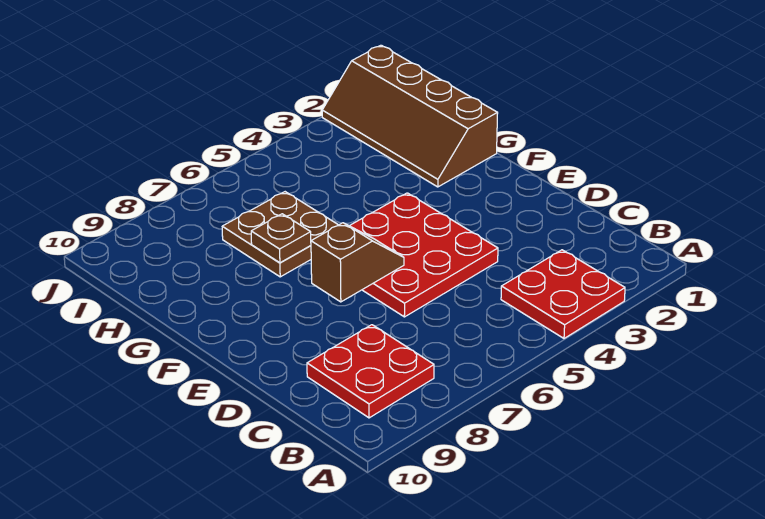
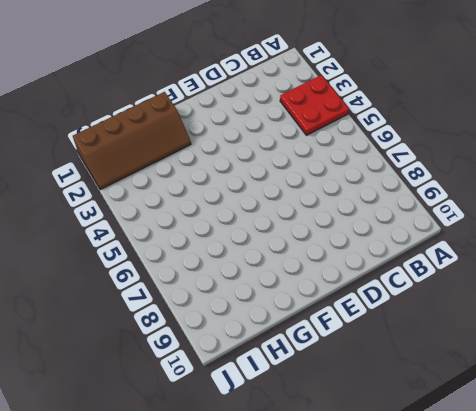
none -> red plate B8:C9 level 1
none -> red plate D4:F6 level 1

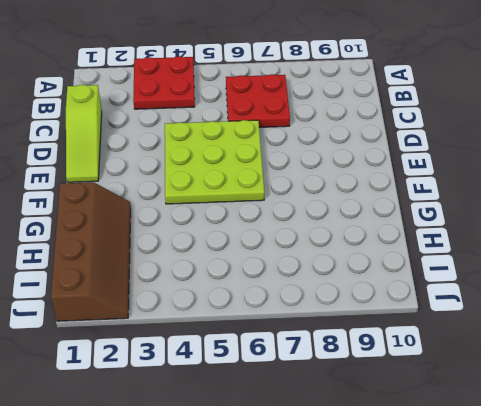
red plate B6:C7 level 1 -> red plate B8:C9 level 1
lime slope C1:E1 level 1 top C -> none
lime plate D4:F6 level 1 -> red plate D4:F6 level 1
none -> brown plate G6:H7 level 1
none -> brown slope E6:E7 level 2 top 7

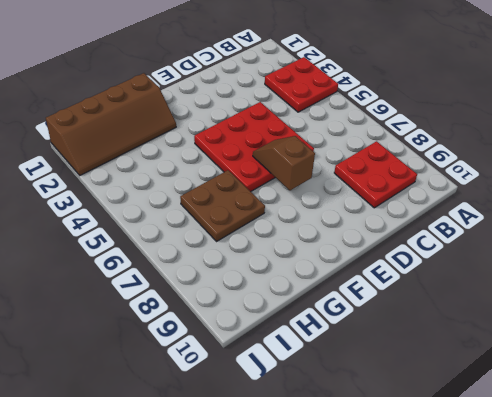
none -> brown plate G7 level 2

